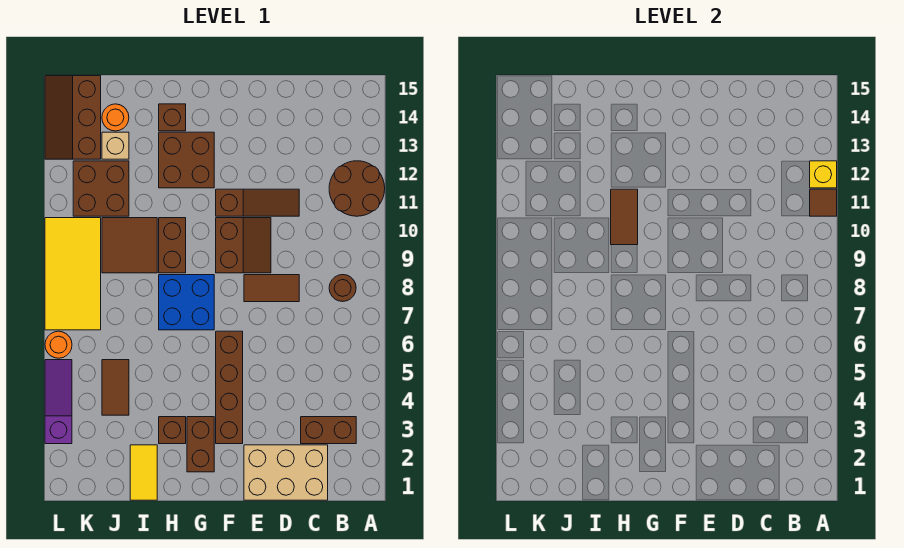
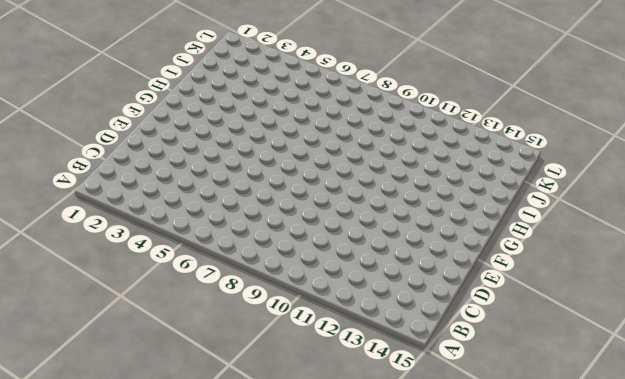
none -> brown round brick A11:B12 level 1
none -> brown brick B3:C3 level 1
none -> brown round brick B8 level 1

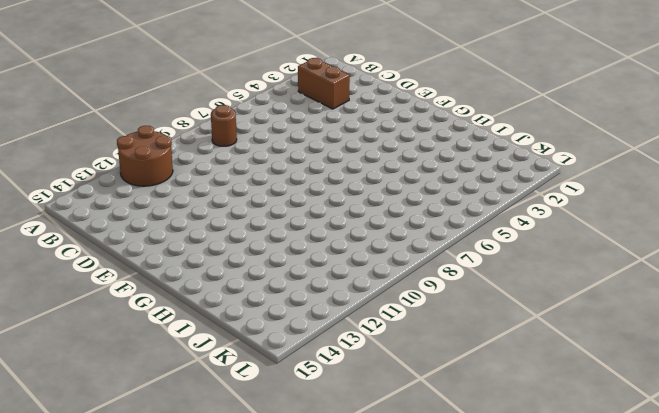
none -> tan brick C1:E2 level 1
none -> brown tile D8:E8 level 1
none -> brown slope D11:F11 level 1 top F

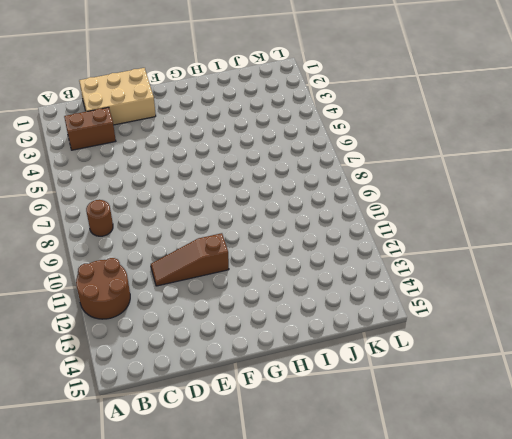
none -> brown tile D8:E8 level 1
none -> brown slope E9:F10 level 1 top F
none -> brown brick F3:F6 level 1

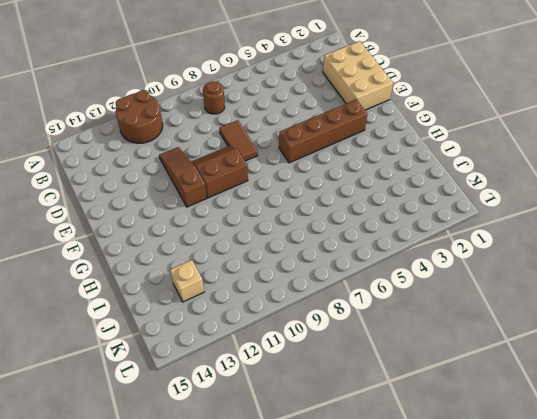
none -> brown brick B3:C3 level 1
none -> brown brick G2:G3 level 1
none -> blue brick G7:H8 level 1

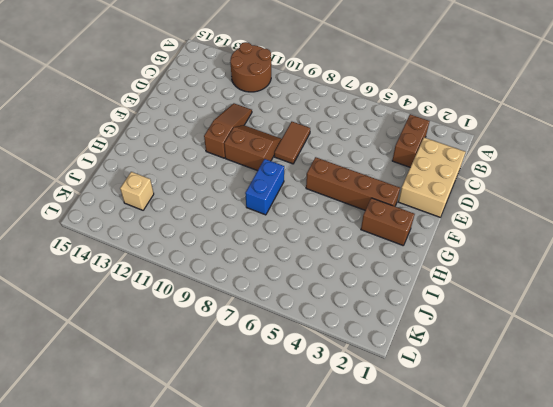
blue brick G8:H8 level 1 -> blue brick G7:H8 level 1
none -> brown round brick B8 level 1
none -> brown brick G12:H13 level 1
none -> brown brick H3 level 1

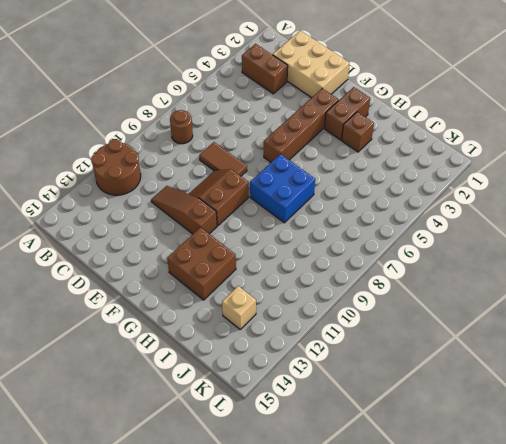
none -> brown brick H9:H10 level 1
none -> brown brick H14 level 1
none -> yellow tile I1:I2 level 1

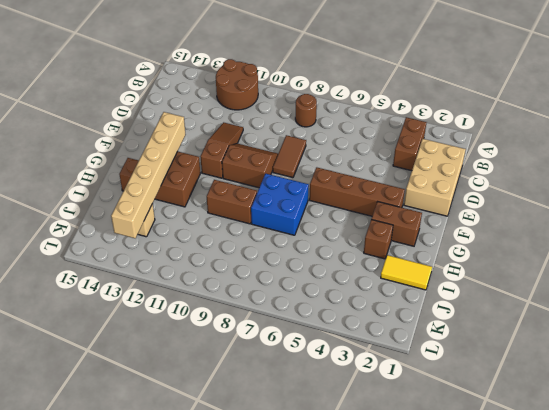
tan brick F13:K13 level 2 -> none
none -> brown tile I9:J10 level 1
none -> brown tile J4:J5 level 1
none -> brown brick J11:K12 level 1

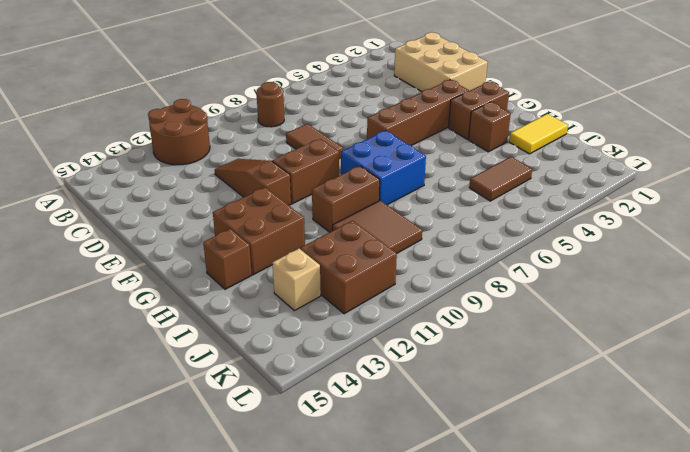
none -> brown brick B3:C3 level 1
none -> orange round brick J14 level 1
none -> yellow tile K7:L10 level 1

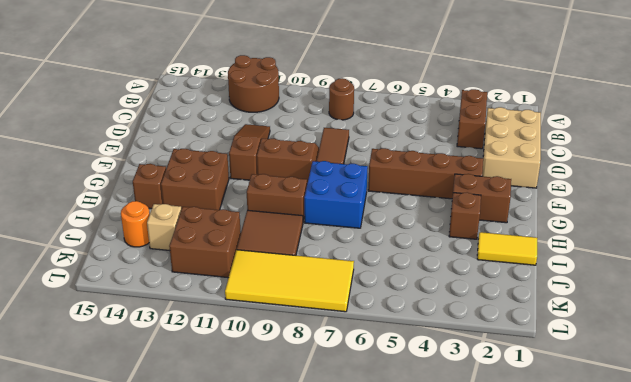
none -> brown tile J4:J5 level 1
none -> brown slope K13:L15 level 1 top K
none -> purple slope L3:L5 level 1 top 3

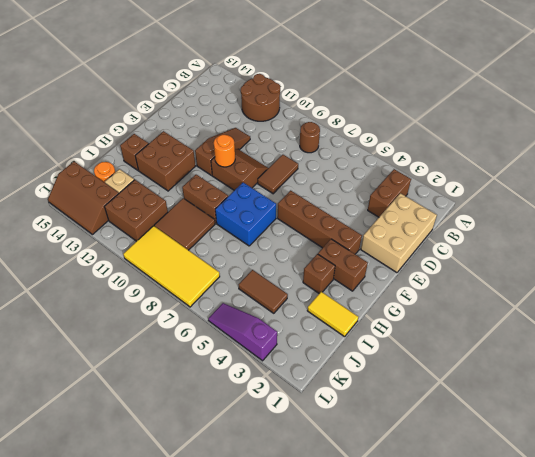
orange round brick F10 level 2 -> orange round brick L6 level 1
none -> brown tile A11 level 2
none -> yellow brick A12 level 2
none -> brown tile H10:H11 level 2

